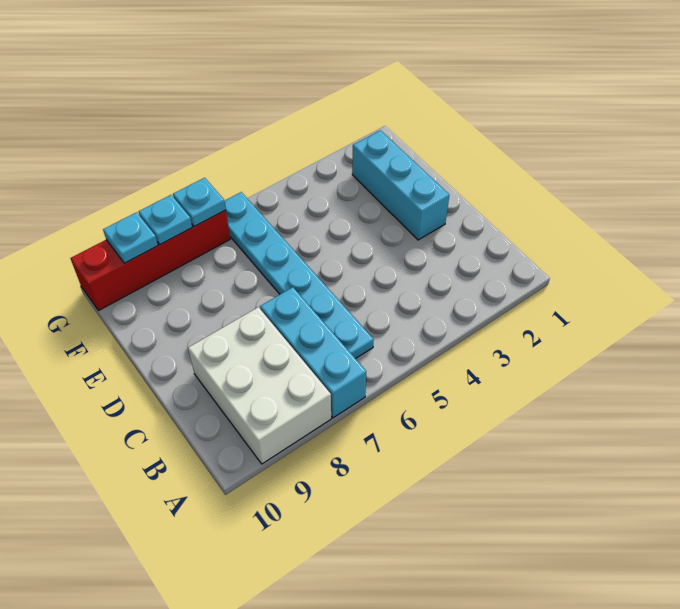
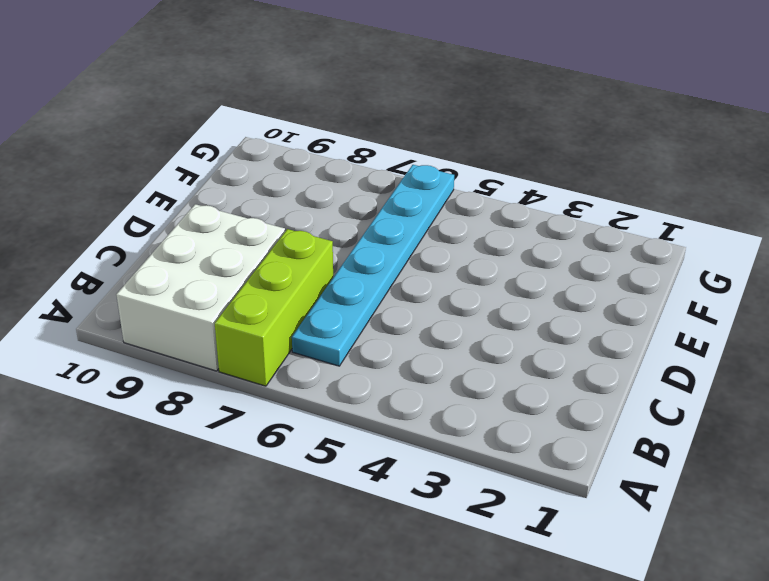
lime brick A7:C7 level 1 -> cyan brick A7:C7 level 1
none -> cyan brick D2:F2 level 1
none -> red brick G7:G10 level 1

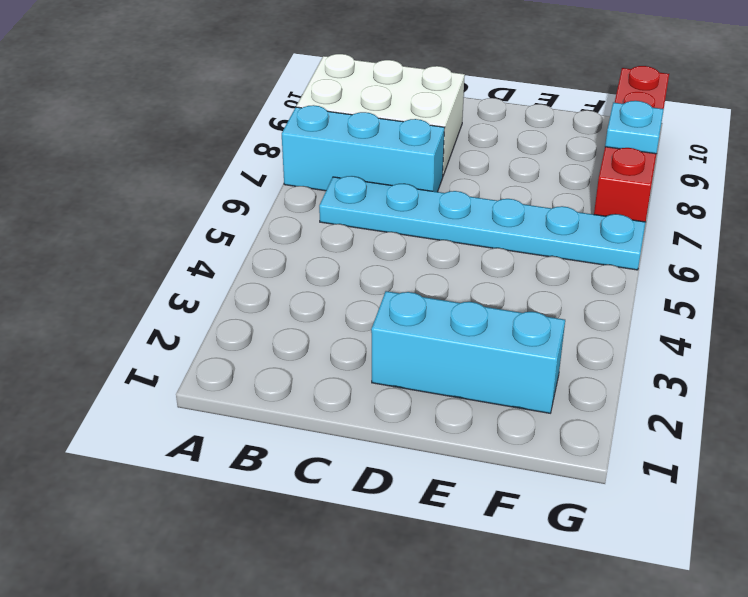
none -> cyan plate G7 level 2
none -> cyan plate G9 level 2

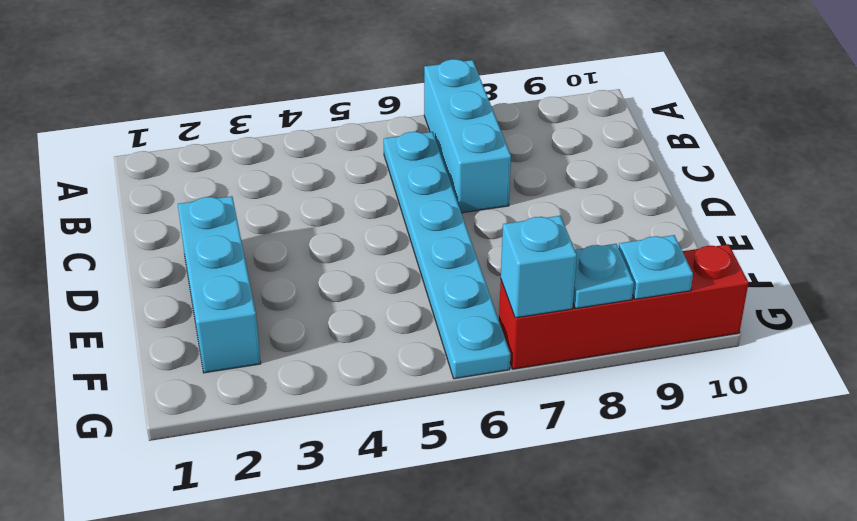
cyan brick G7 level 2 -> cyan plate G7 level 2
none -> white brick A8:C9 level 1

